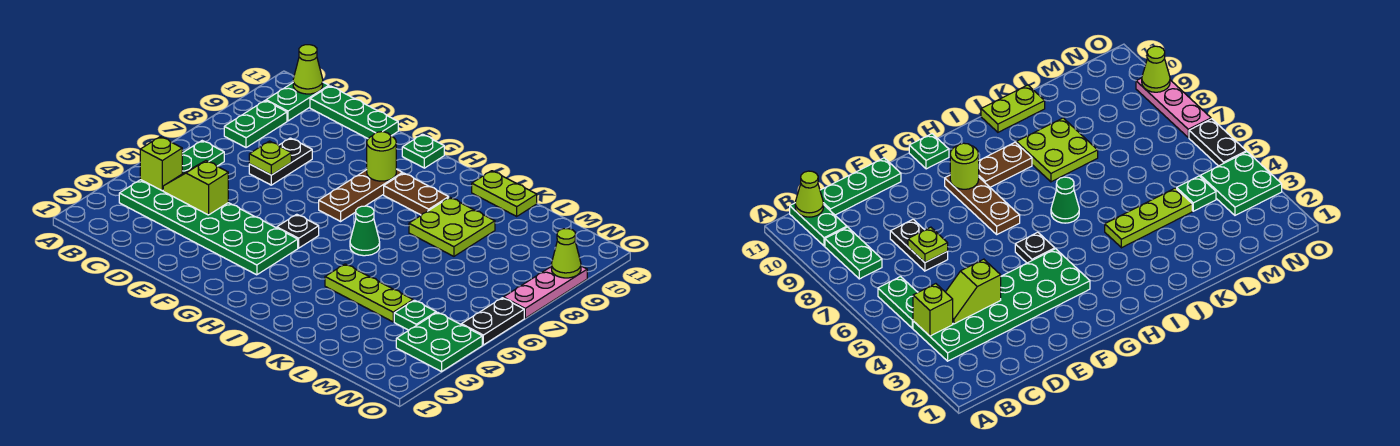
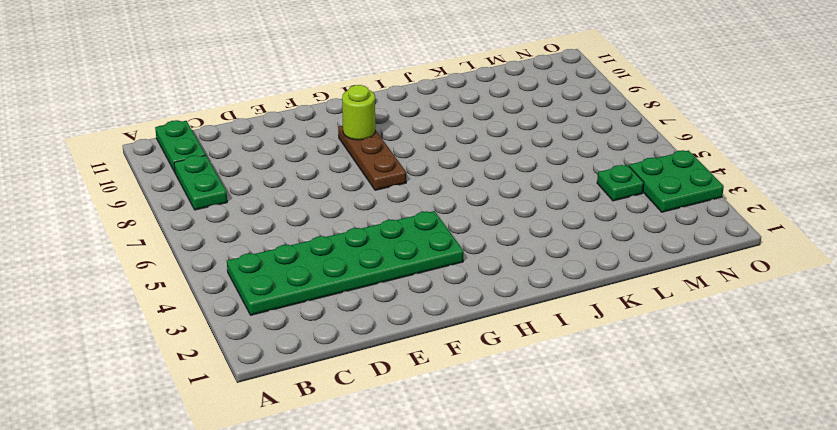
none -> green plate B5:B6 level 1
none -> green plate C11:E11 level 1
none -> black plate D7:D8 level 1

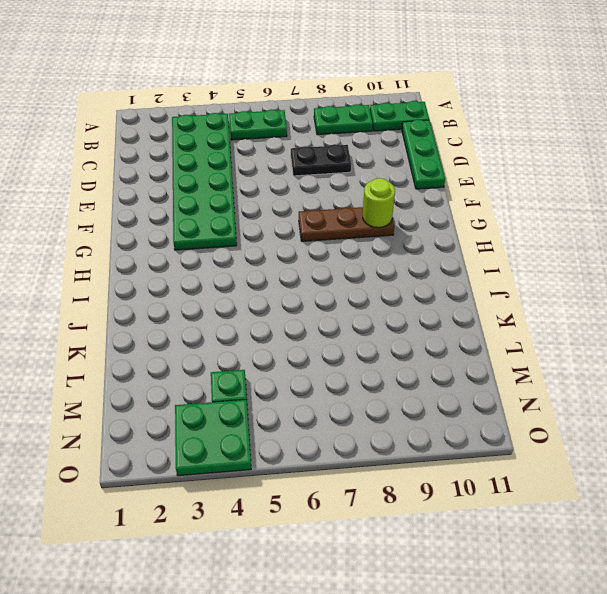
none -> black plate G5 level 1
none -> green plate G11 level 1
none -> brown plate H9:I9 level 1

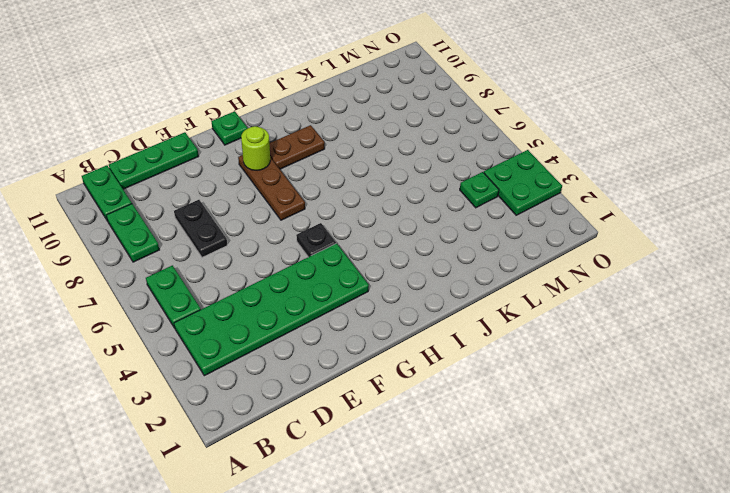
none -> green cone I6 level 1
none -> lime plate J4:L4 level 1
none -> lime plate J8:K9 level 1

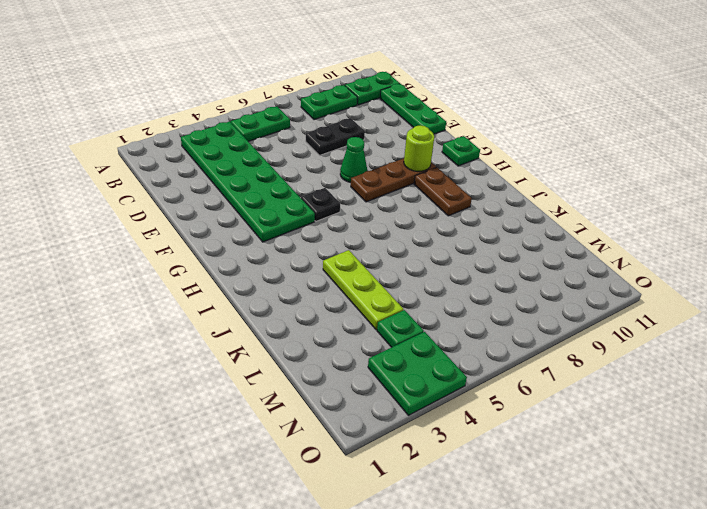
green cone F7 level 1 -> green cone I6 level 1
none -> lime plate J8:K9 level 1
none -> lime plate J11:K11 level 1
none -> black plate O5:O6 level 1

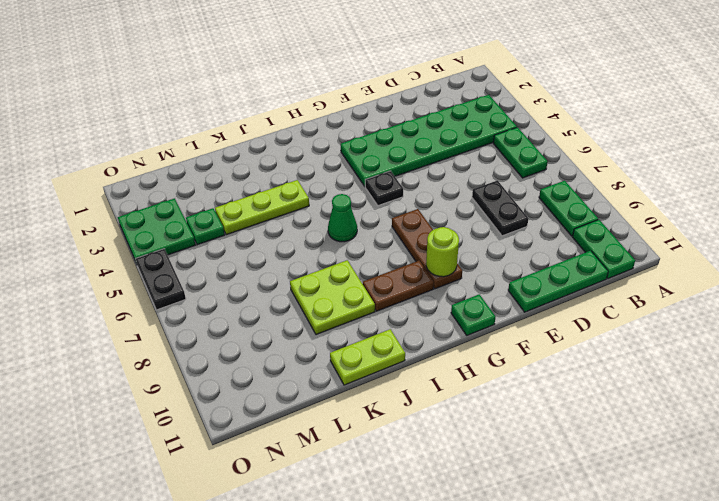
none -> pink plate O7:O9 level 1
none -> lime brick B4 level 2
none -> lime cone B11 level 2

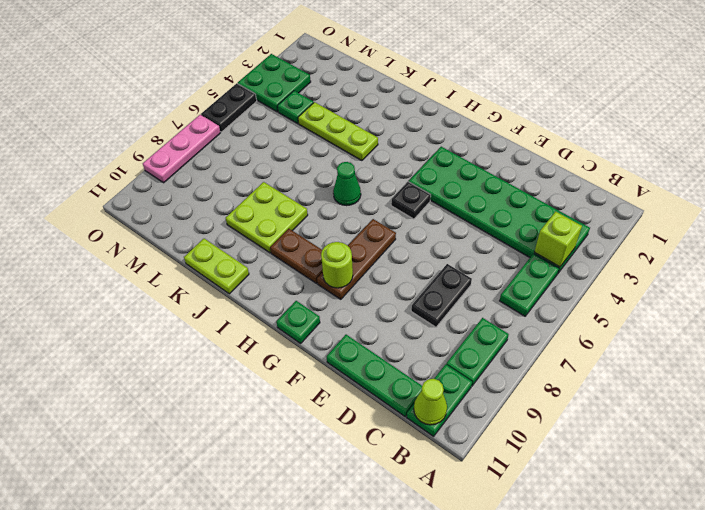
none -> lime slope C4:D4 level 2 top D
none -> lime plate D7 level 2
none -> lime cone O9 level 2

